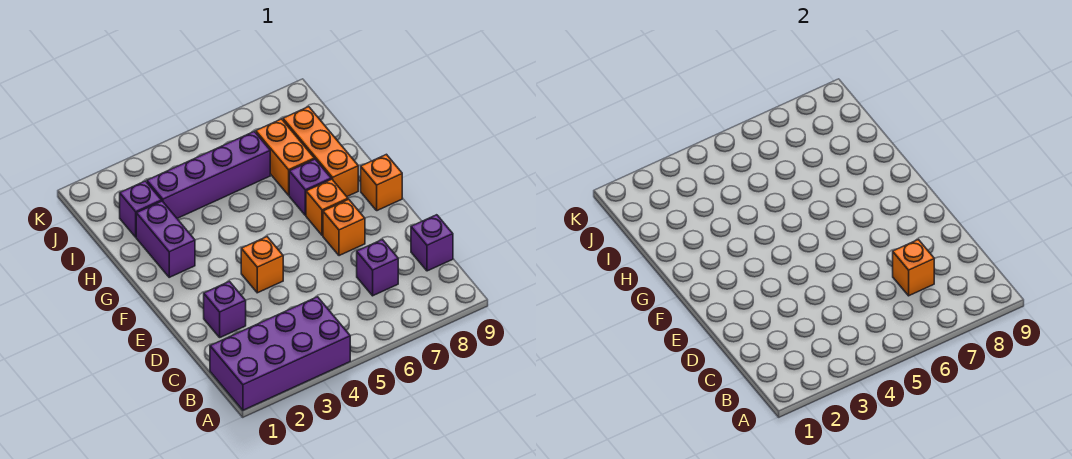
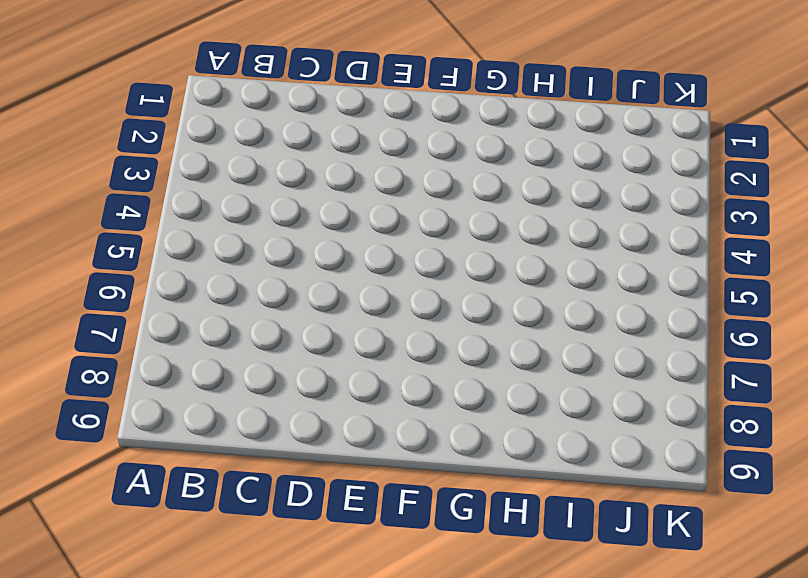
none -> purple brick A1:B4 level 1
none -> purple brick C7 level 1
none -> purple brick C9 level 1

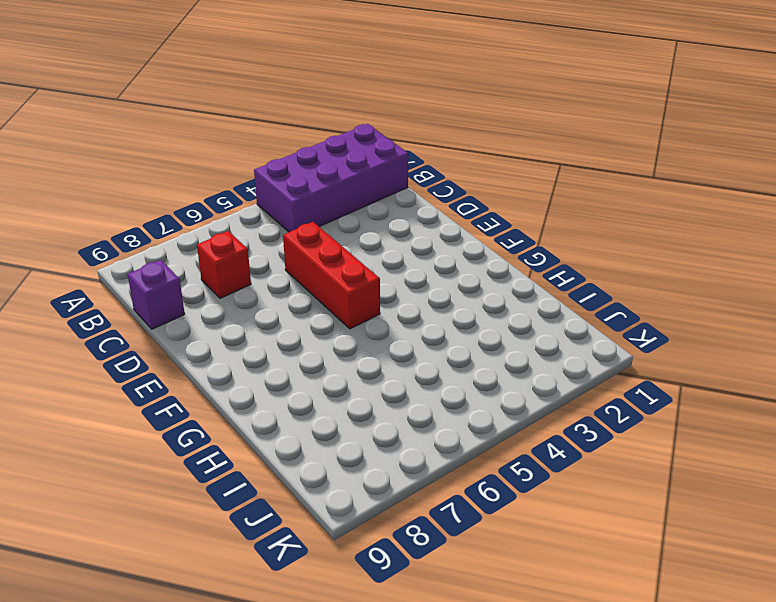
red brick C7 level 1 -> purple brick C7 level 1
red brick D5:F5 level 1 -> none
none -> purple brick D2 level 1
none -> orange brick E4 level 1
none -> orange brick E7 level 1

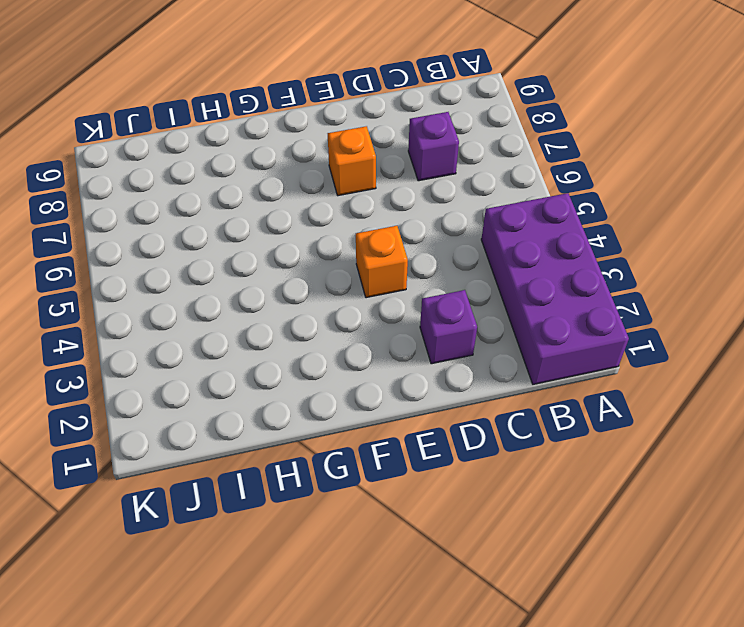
none -> purple brick C9 level 1
none -> orange brick F7 level 1
none -> orange brick F9 level 1

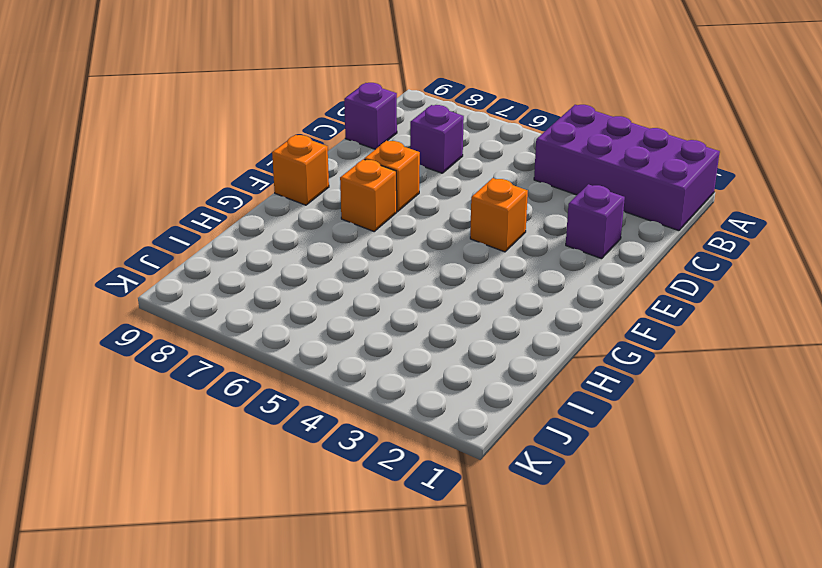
none -> purple brick G2:H2 level 1
none -> purple brick G7 level 1
none -> orange brick G8:I8 level 1

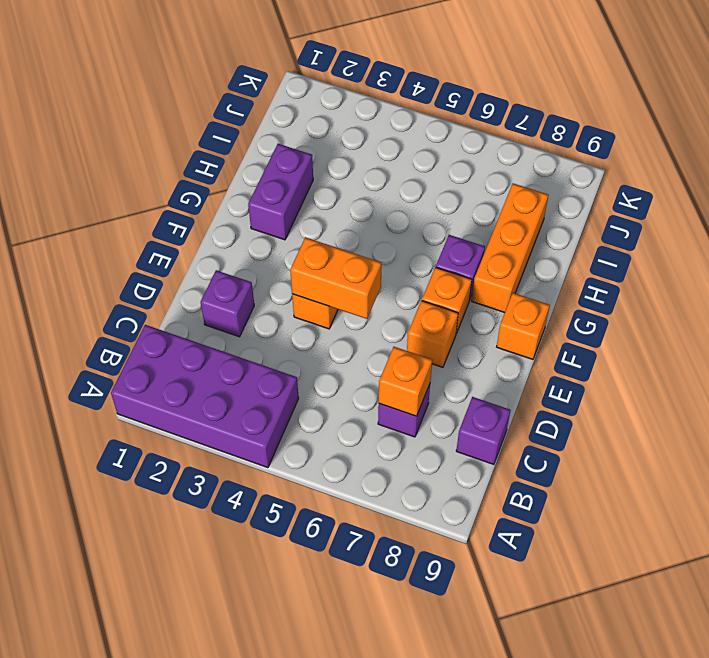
orange brick E4:E5 level 2 -> orange brick H7:I7 level 1
none -> purple brick I2 level 1
none -> purple brick I3:I6 level 1

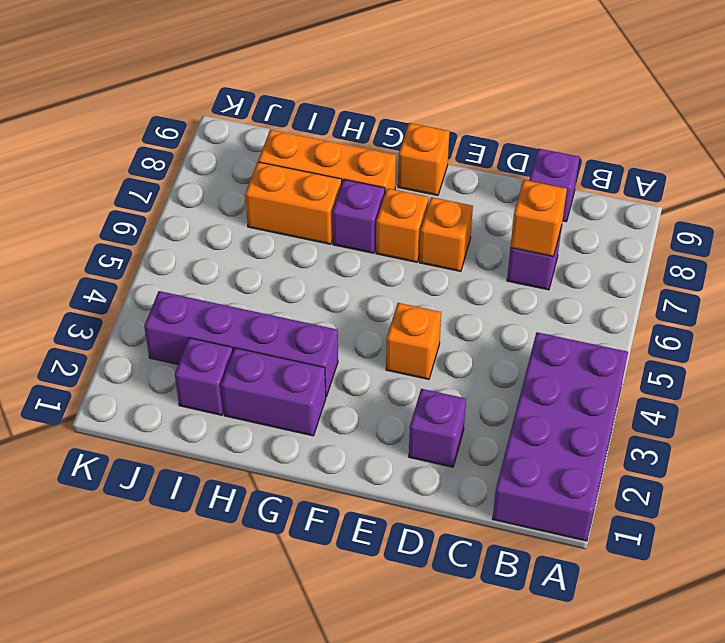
purple brick G3:J3 level 1 -> purple brick I3:I6 level 1

